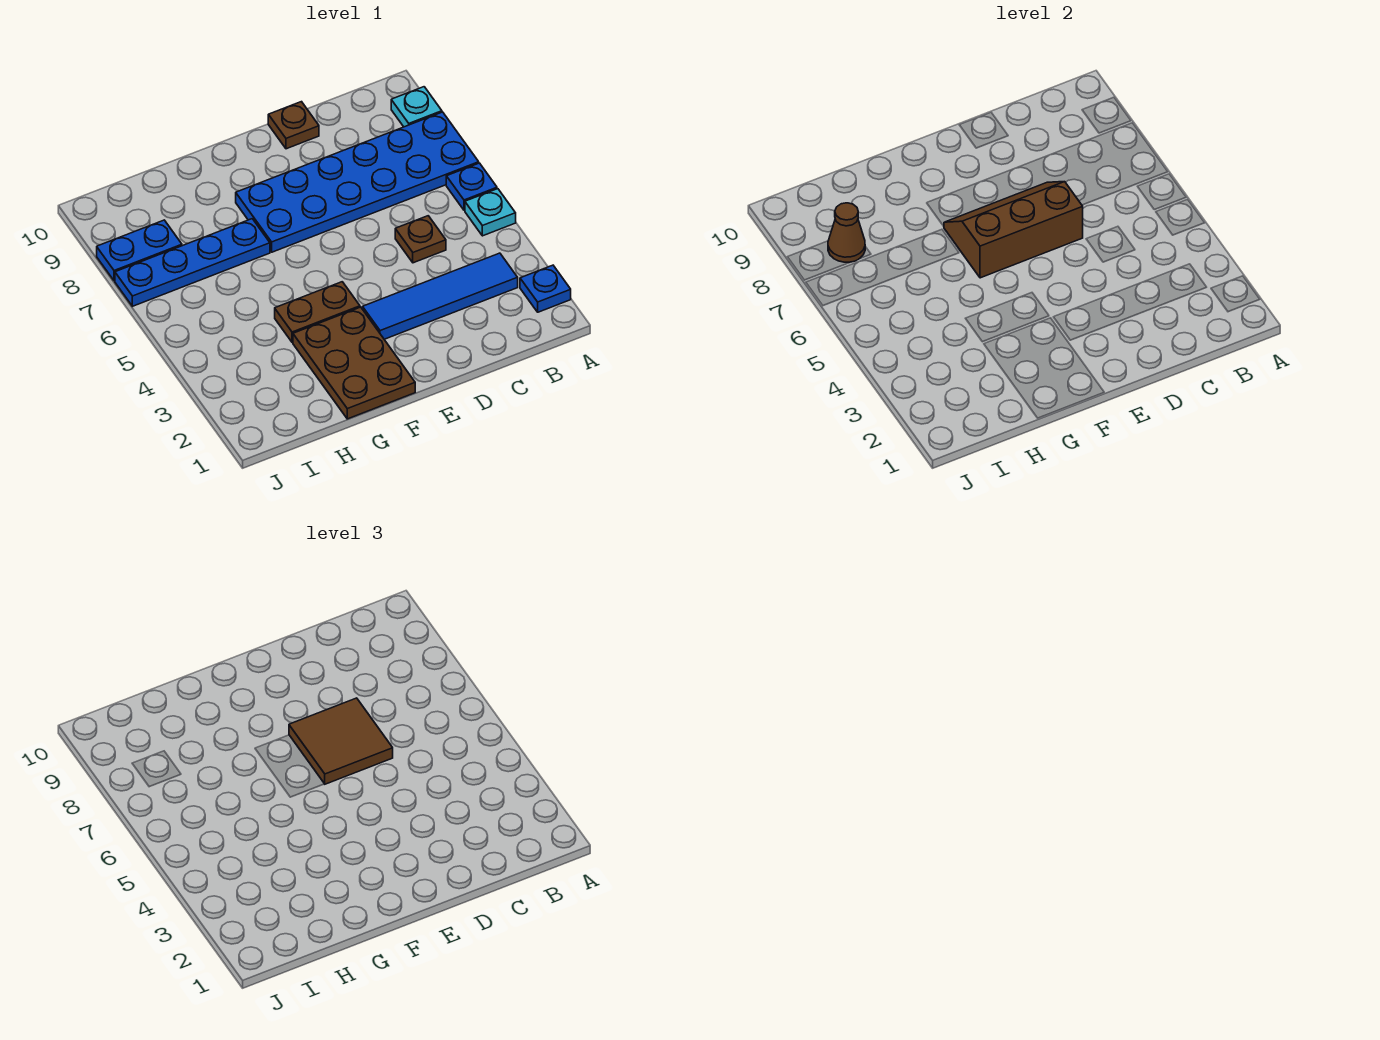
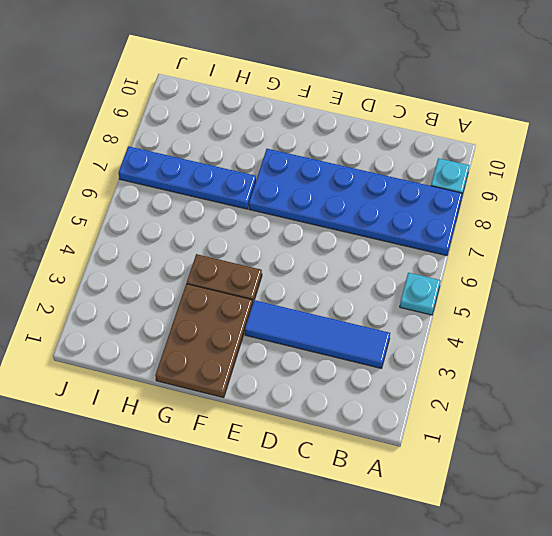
none -> blue plate A2 level 1
none -> blue plate A6 level 1
none -> brown plate C5 level 1

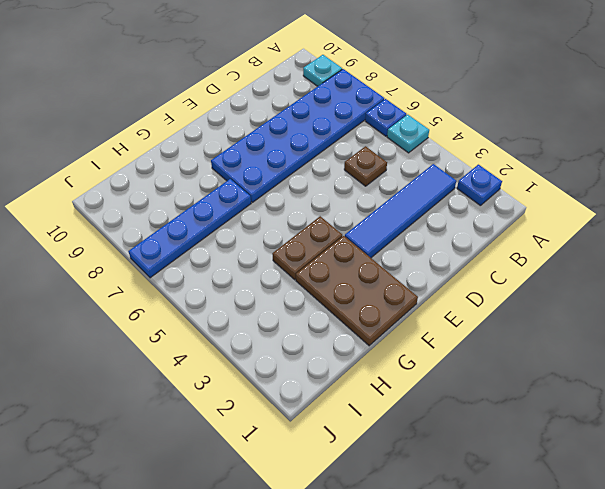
none -> brown plate D10 level 1
none -> blue plate I8:J8 level 1
none -> brown slope D6:F7 level 2 top 6

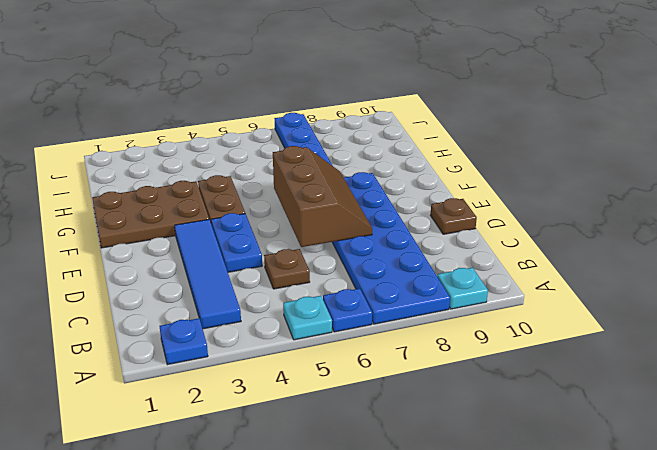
blue plate D4:E4 level 1 -> blue plate I8:J8 level 1
none -> brown cone I8 level 2
none -> brown tile D6:E7 level 3

